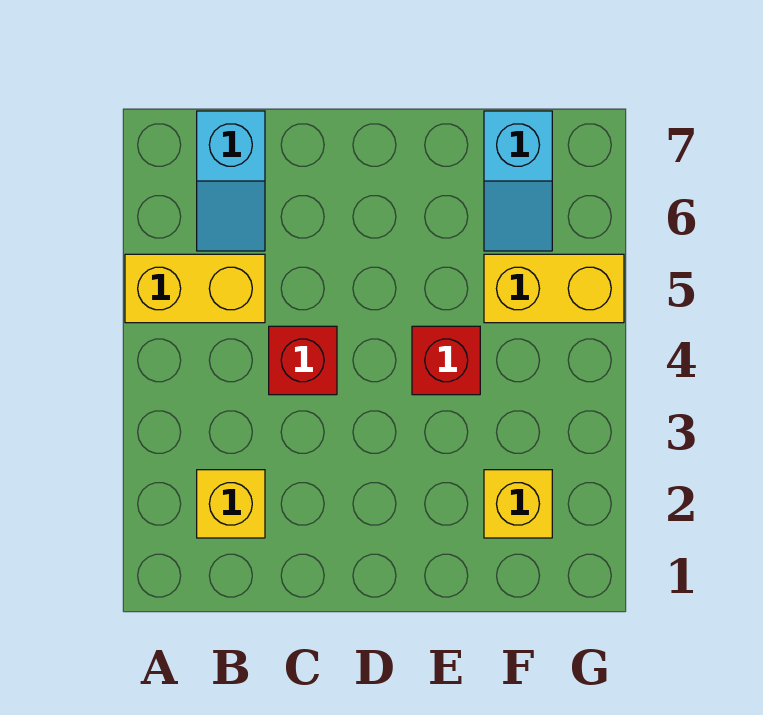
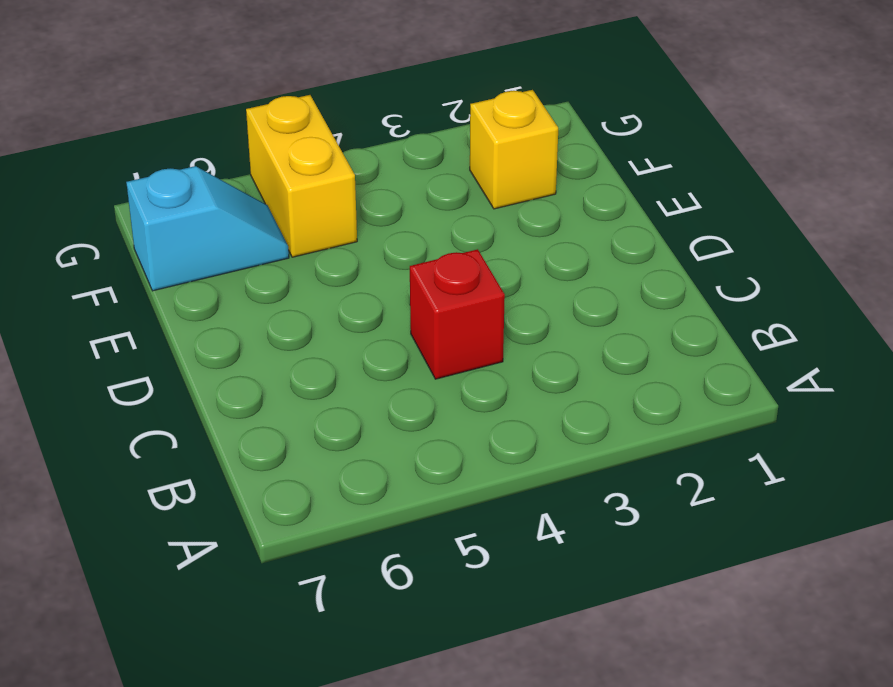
none -> yellow brick A5:B5 level 1
none -> yellow brick B2 level 1

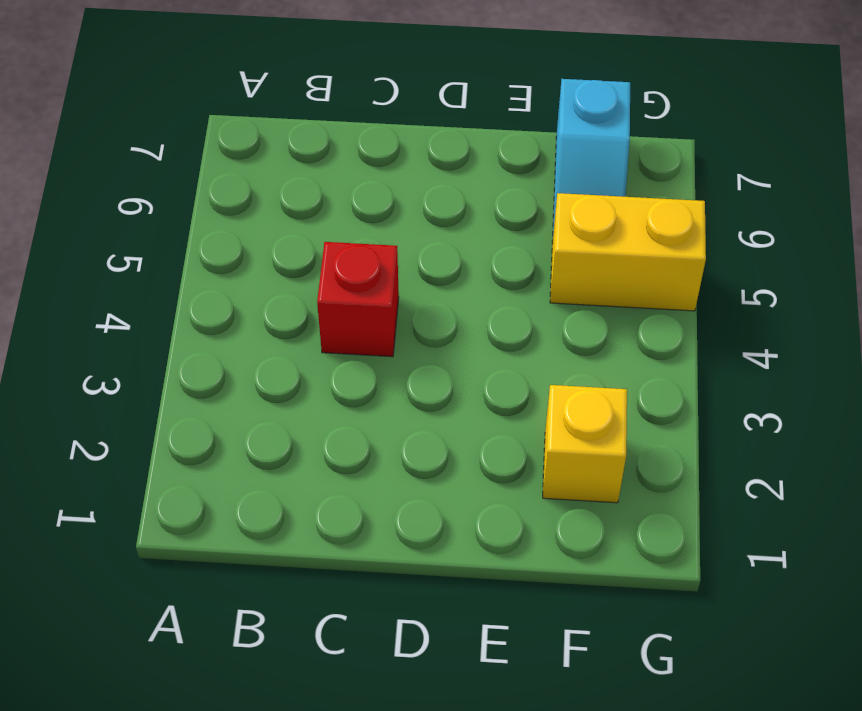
none -> yellow brick A5:B5 level 1
none -> yellow brick B2 level 1

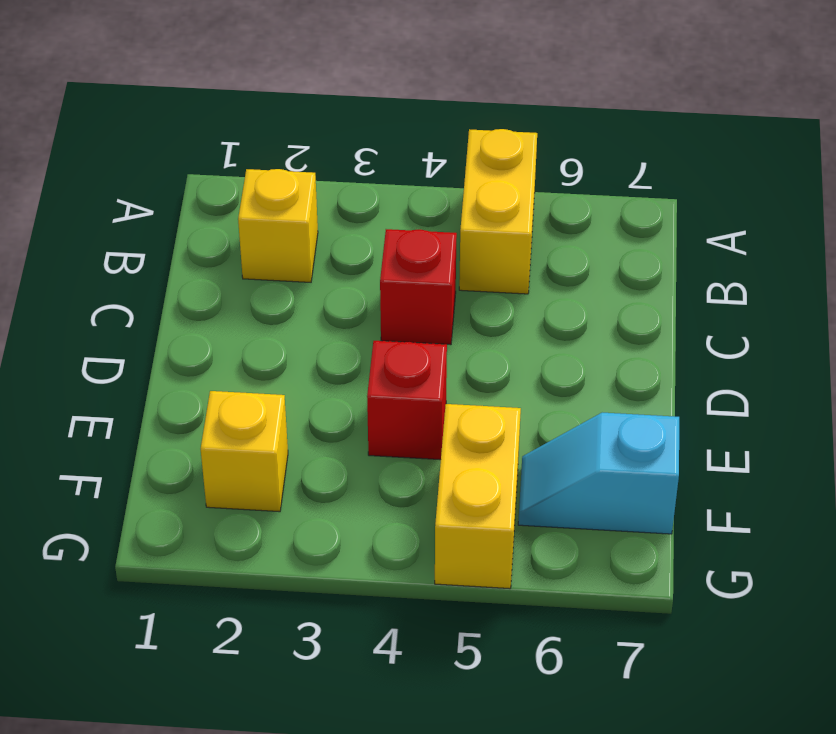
none -> cyan slope B6:B7 level 1 top 7

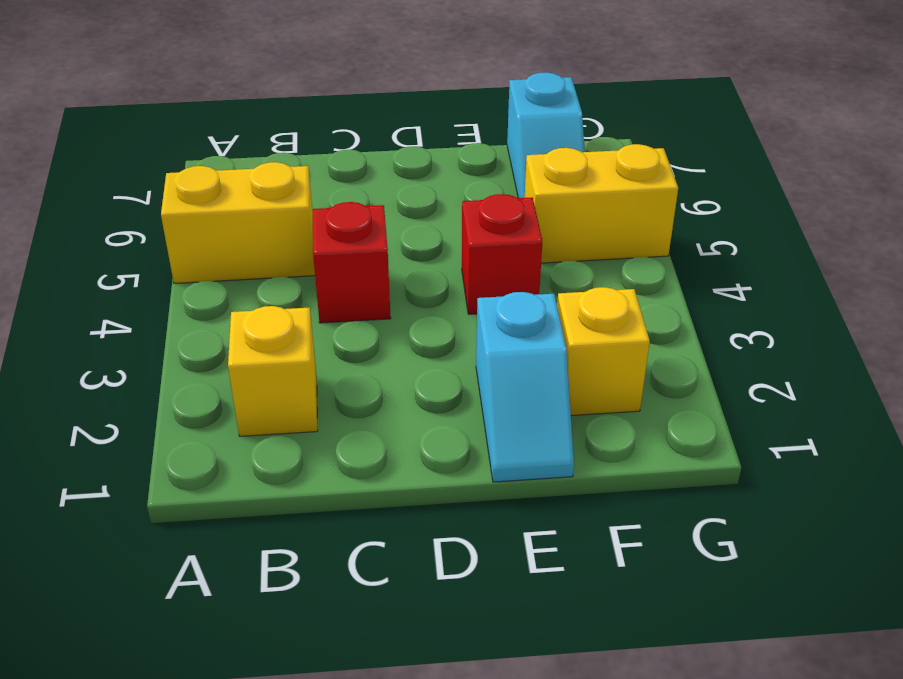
cyan slope E1:E2 level 1 top 2 -> cyan slope B6:B7 level 1 top 7

